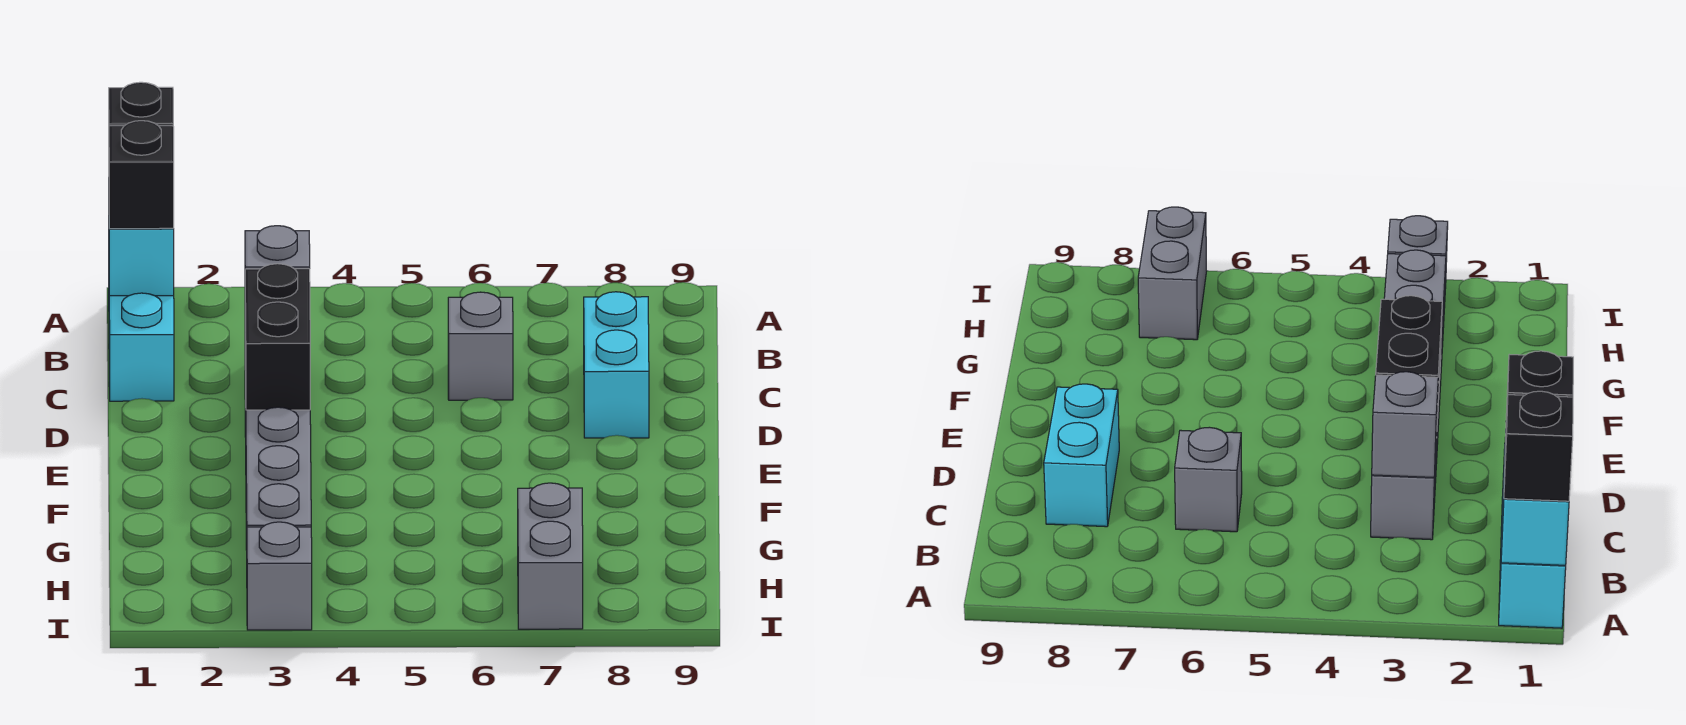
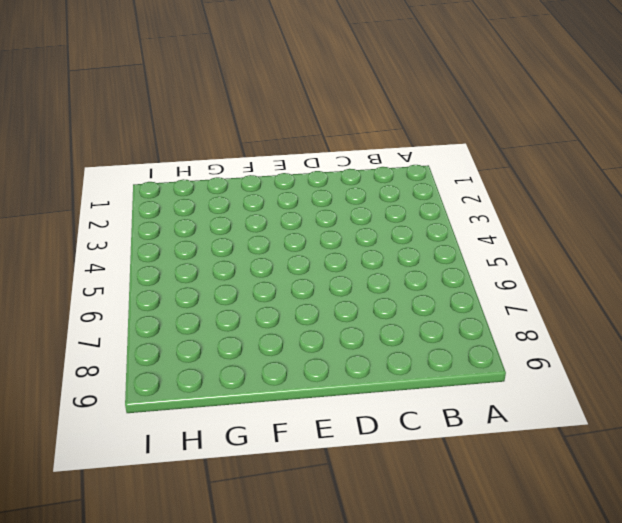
none -> cyan brick A1:C1 level 1
none -> grey brick C3:H3 level 1

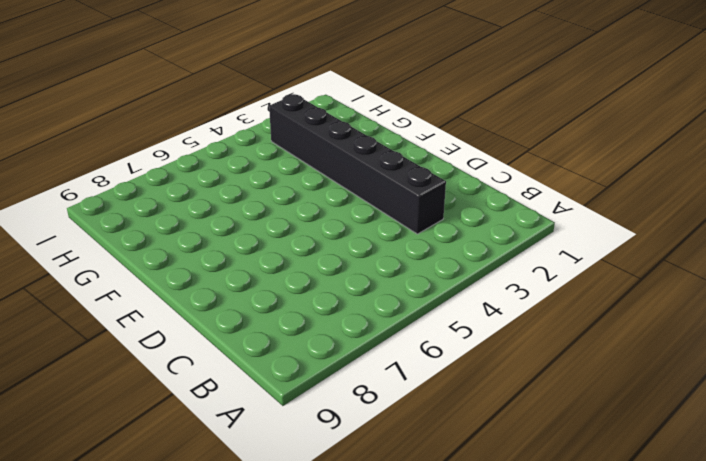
black brick C3:H3 level 1 -> grey brick C3:H3 level 1
none -> cyan brick A1:C1 level 1
none -> grey brick C6 level 1

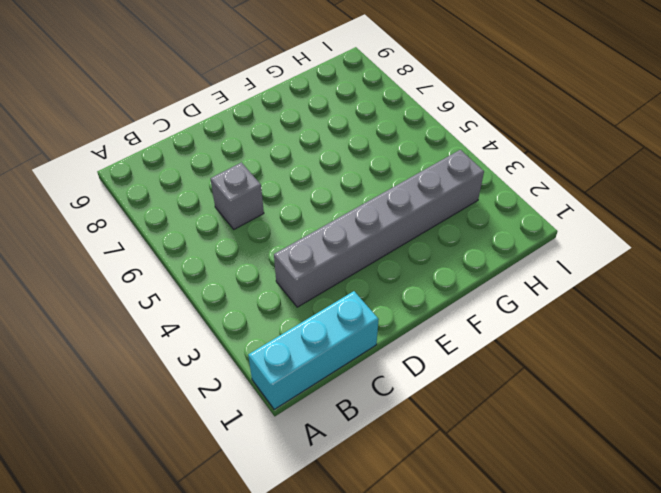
none -> cyan brick C8:D8 level 1
none -> grey brick H7:I7 level 1

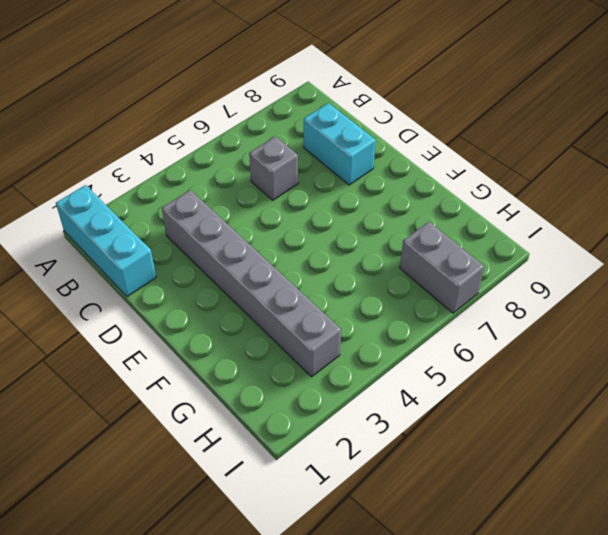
none -> grey brick I3 level 1
none -> cyan brick A1:B1 level 2

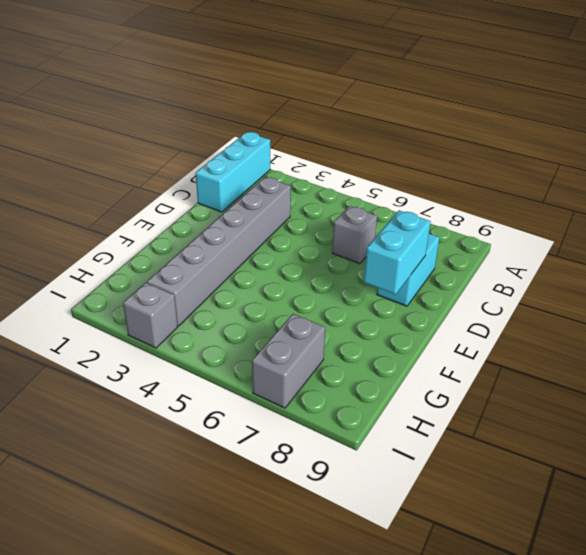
cyan brick D8:E8 level 2 -> cyan brick A1:B1 level 2
none -> grey brick C3 level 2
none -> black brick D3:E3 level 2

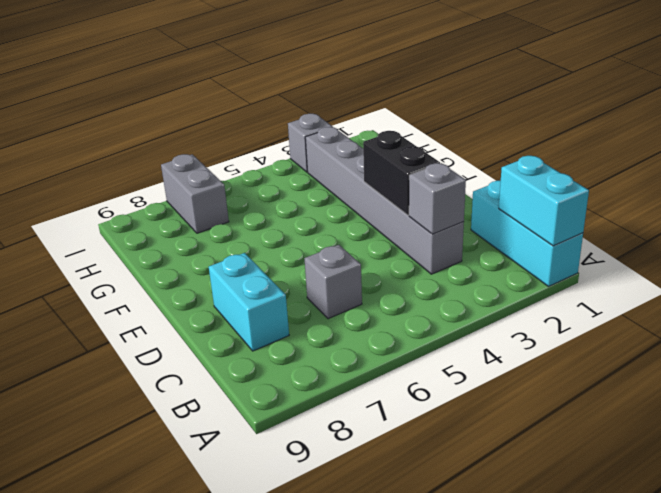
none -> black brick A1 level 3
none -> black brick B1 level 3

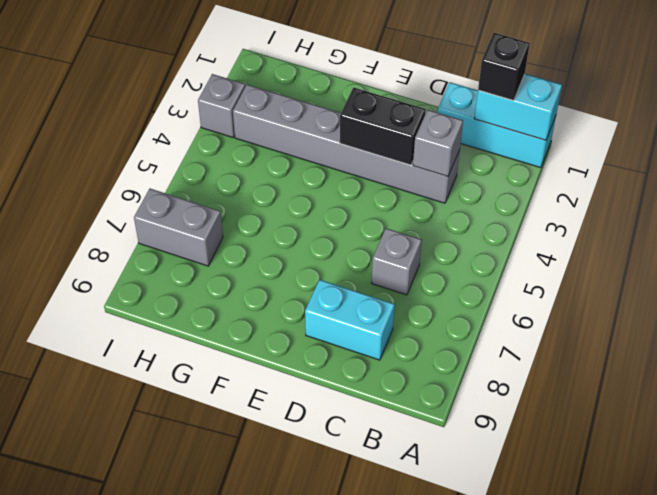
none -> black brick A1 level 3

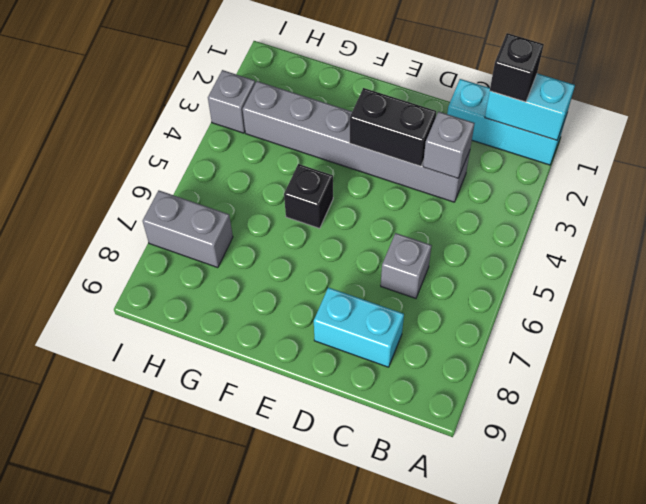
black brick F5 level 1 -> black brick A1 level 3

